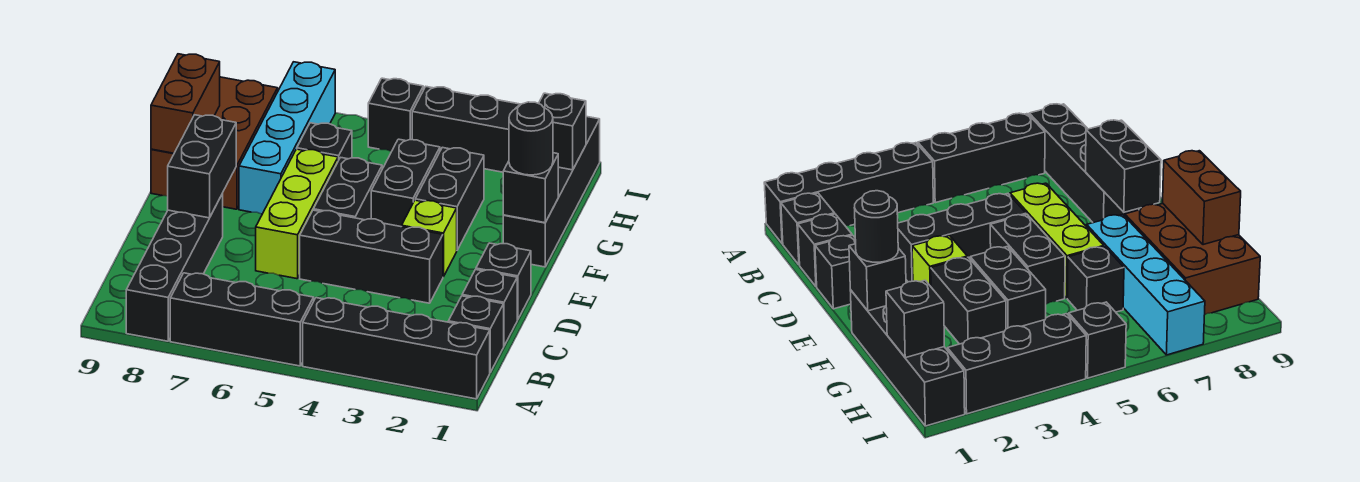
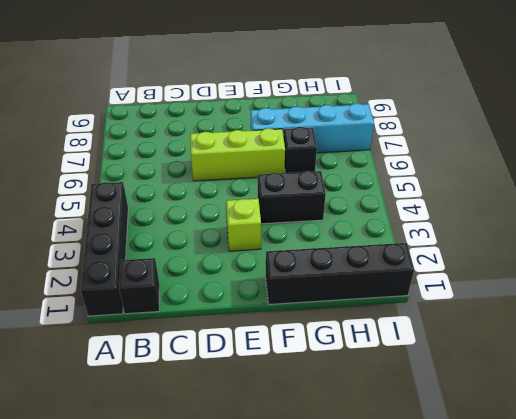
none -> black brick A5:A7 level 1
none -> black brick A8:D8 level 1
none -> black brick C1 level 1

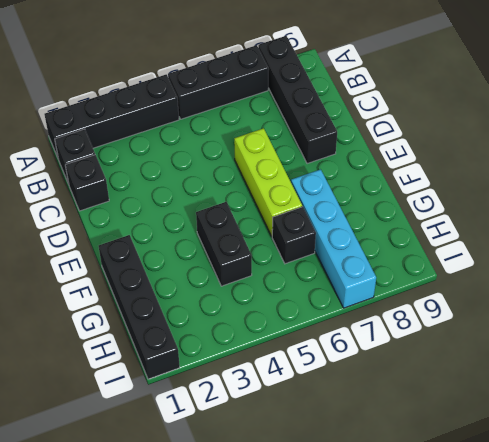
none -> black brick D1 level 1
none -> black brick D3:D5 level 1
none -> lime brick E3 level 1

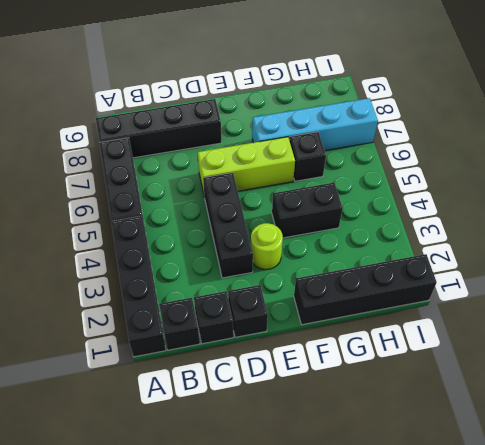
lime round brick E3 level 1 -> lime brick E3 level 1
none -> black brick E5:F5 level 1
none -> black brick F3:G3 level 1
none -> brown brick F8:H9 level 1

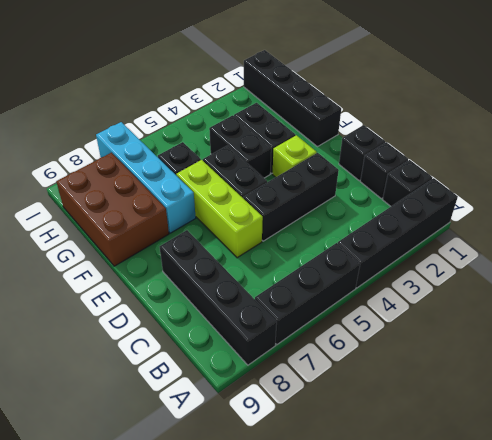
none -> black brick I2:I4 level 1
none -> black brick I5 level 1
none -> black brick D8:E8 level 2

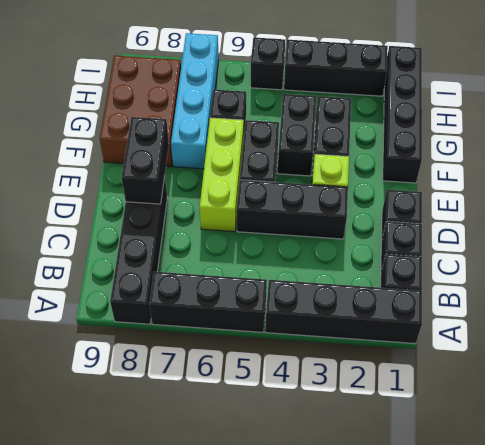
none -> black brick F1 level 2
none -> brown brick F9:G9 level 2
none -> black brick H1 level 2

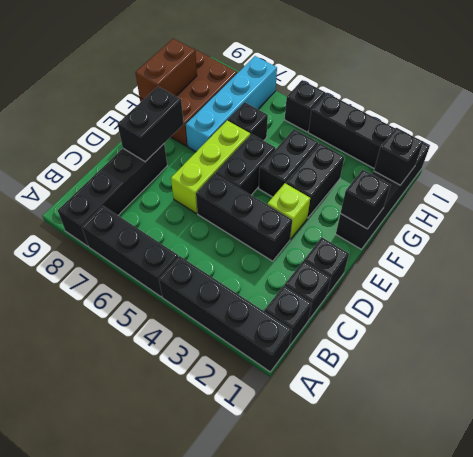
none -> black round brick F1 level 3

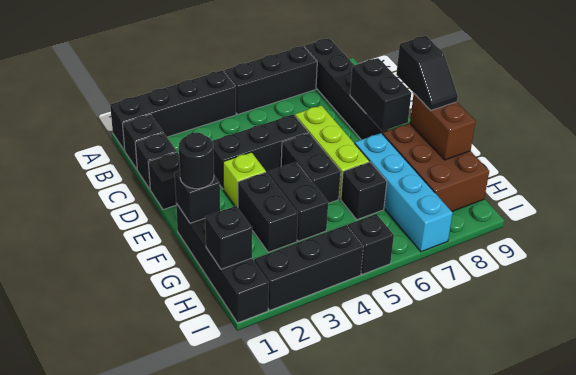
black slope E9:F9 level 3 top E -> none

